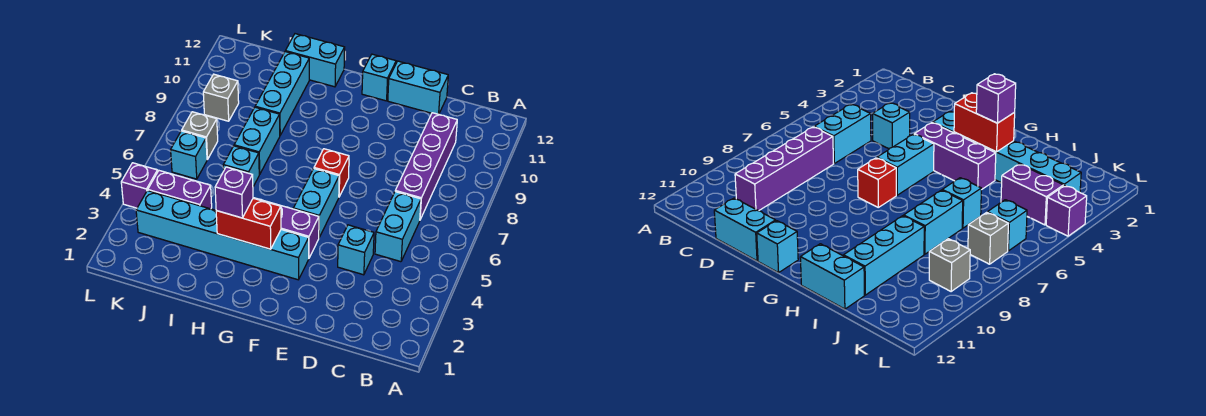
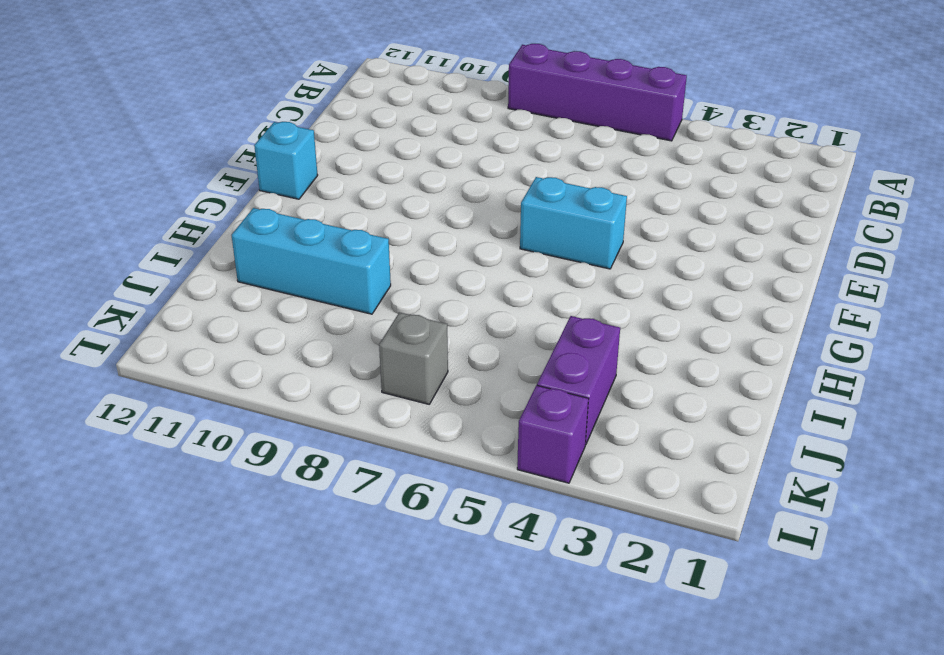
purple brick A5:A8 level 1 -> purple brick C7:C10 level 1
none -> cyan brick C5:C6 level 1
none -> cyan brick D4 level 1
none -> cyan brick D12:E12 level 1

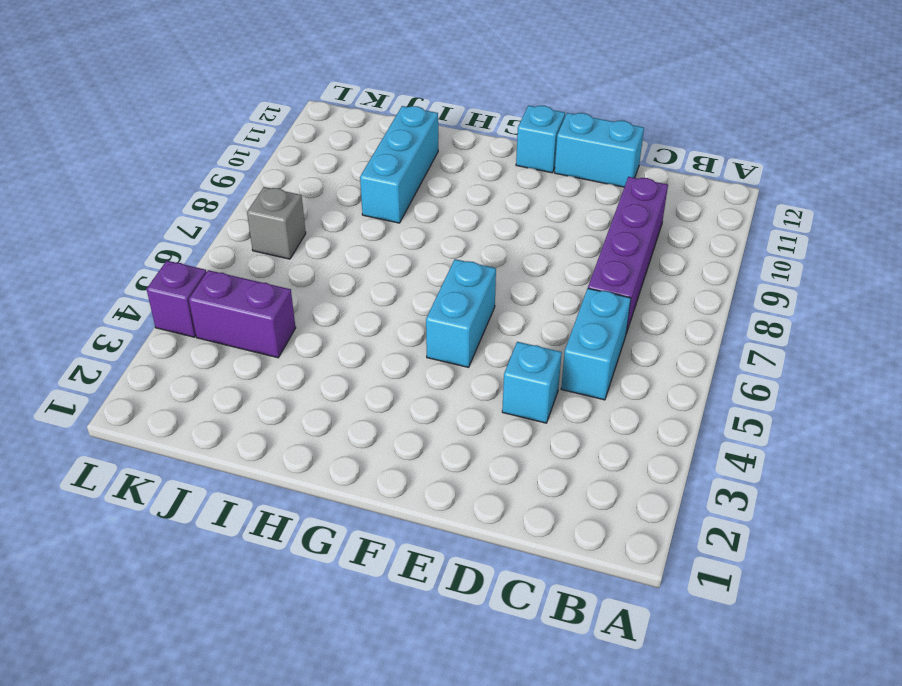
none -> cyan brick F3:K3 level 1
none -> purple brick F4:H4 level 1
none -> red brick F7 level 1

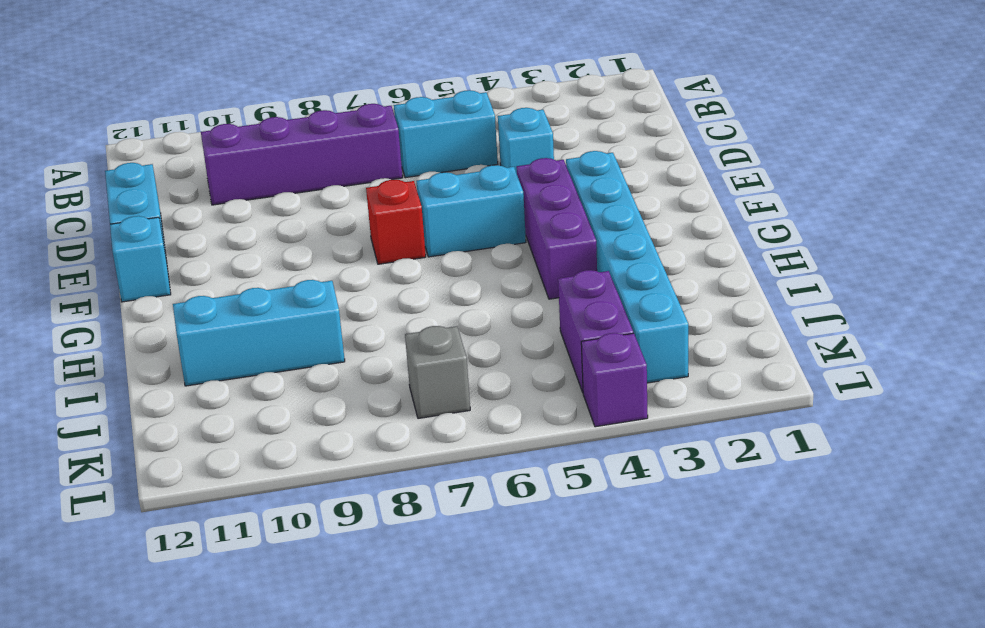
none -> cyan brick H12:I12 level 1
none -> cyan brick I6 level 1
none -> cyan brick I7:I8 level 1

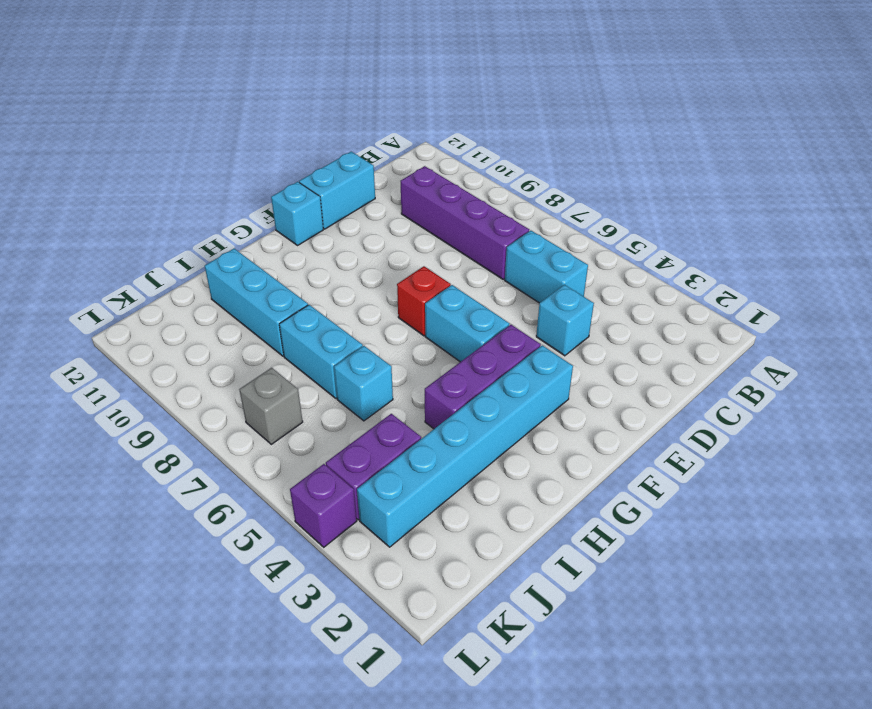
none -> cyan brick H12:I12 level 1
none -> cyan brick K6 level 1
none -> grey brick K9 level 1

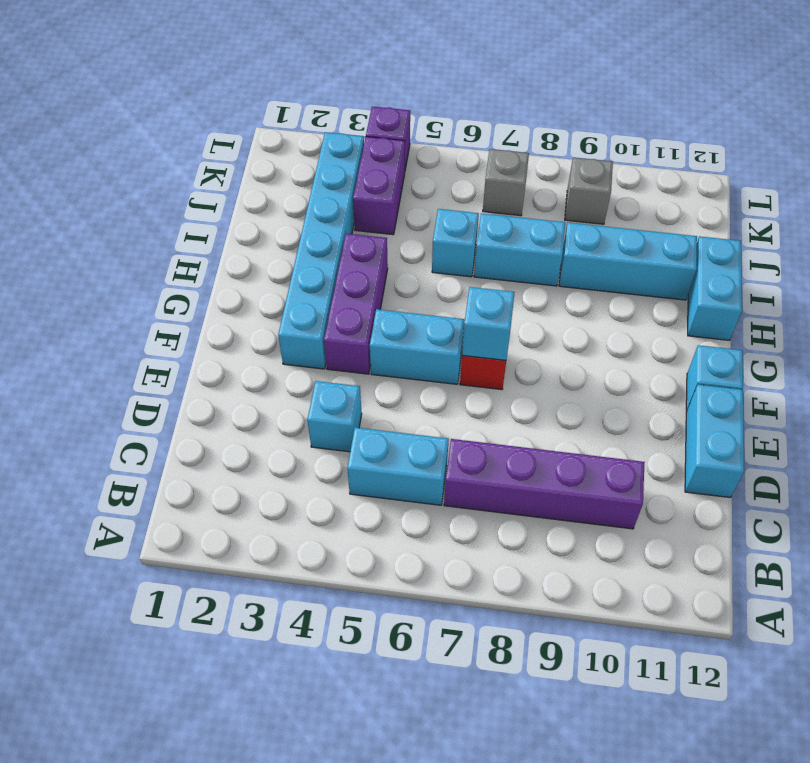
cyan brick F7 level 2 -> cyan brick K6 level 1
none -> red brick G3:H3 level 2
none -> purple brick H3 level 3

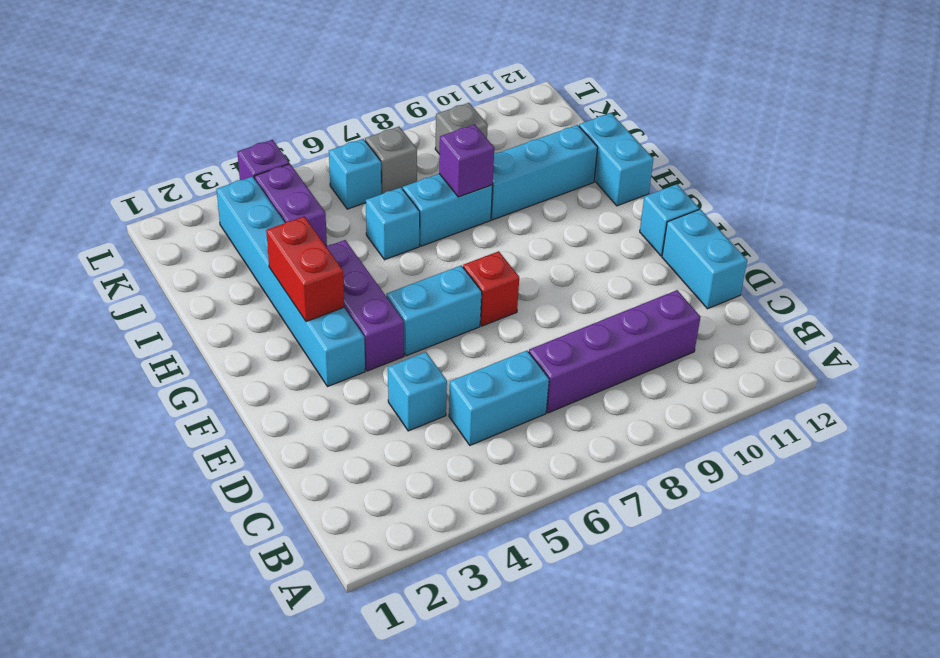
purple brick I8 level 2 -> purple brick H3 level 3

